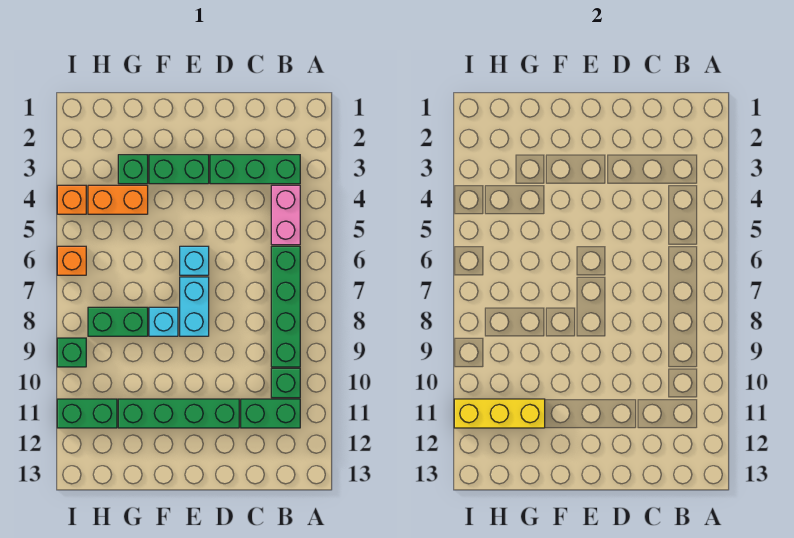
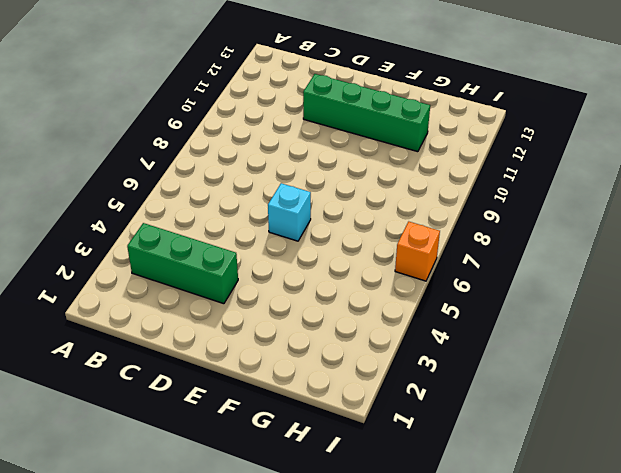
none -> pink brick B4:B5 level 1
none -> green brick B6:B9 level 1
none -> green brick B10 level 1

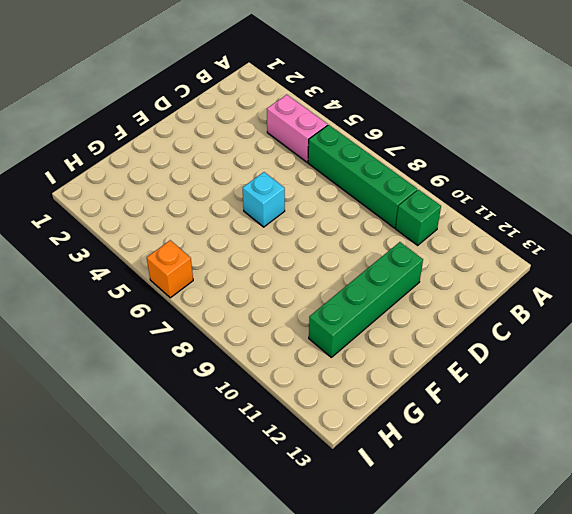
none -> green brick B3:D3 level 1
none -> green brick B11:C11 level 1
none -> green brick E3:F3 level 1

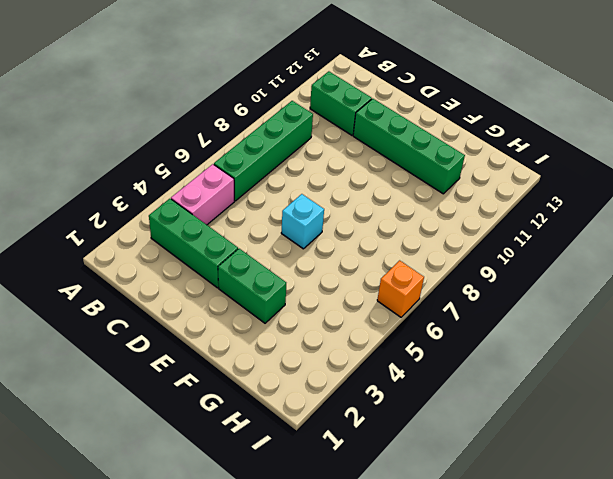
none -> green brick B10 level 1
none -> cyan brick E7:E8 level 1
none -> cyan brick F8 level 1

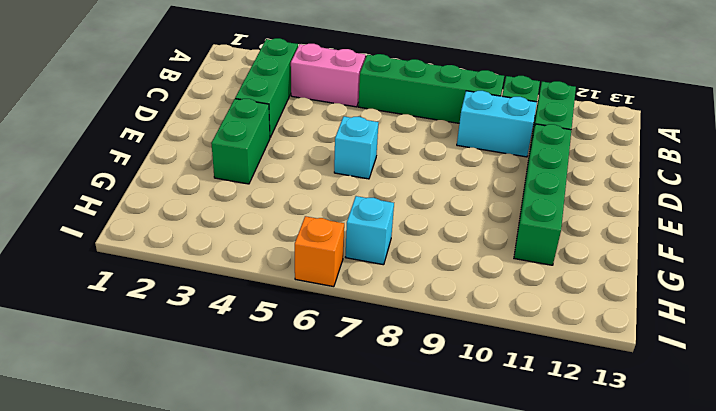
cyan brick C9:C10 level 1 -> cyan brick E7:E8 level 1
cyan brick H7 level 1 -> cyan brick F8 level 1
none -> green brick G3 level 1
none -> orange brick G4:H4 level 1
none -> green brick G8:H8 level 1

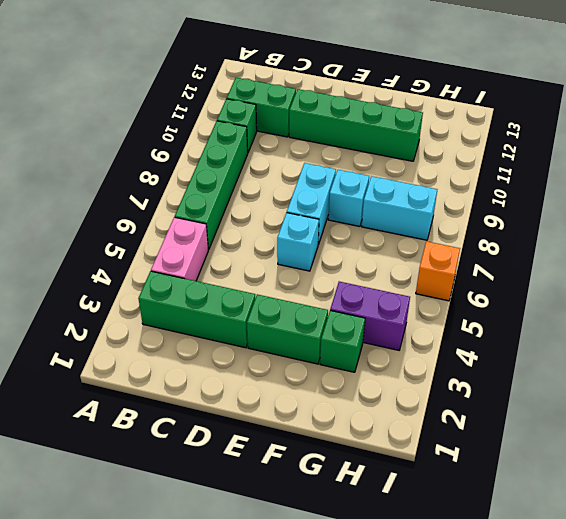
purple brick G4:H4 level 1 -> orange brick G4:H4 level 1
cyan brick G8:H8 level 1 -> green brick G8:H8 level 1
none -> green brick H11:I11 level 1
none -> orange brick I4 level 1
none -> green brick I9 level 1

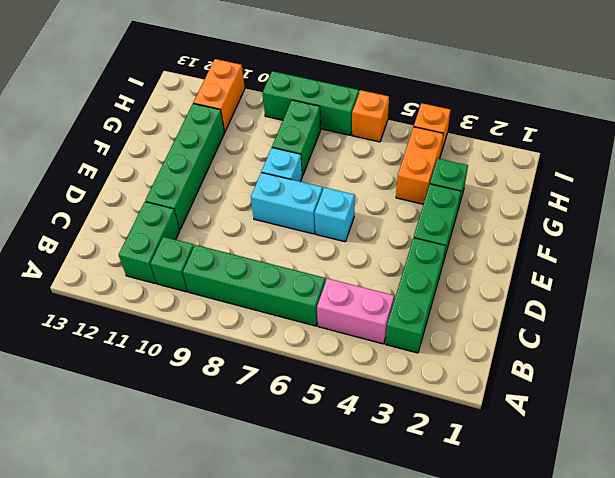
orange brick H11:I11 level 1 -> green brick H11:I11 level 1
green brick I7:I9 level 1 -> green brick I9 level 1
none -> yellow brick G11:I11 level 2

